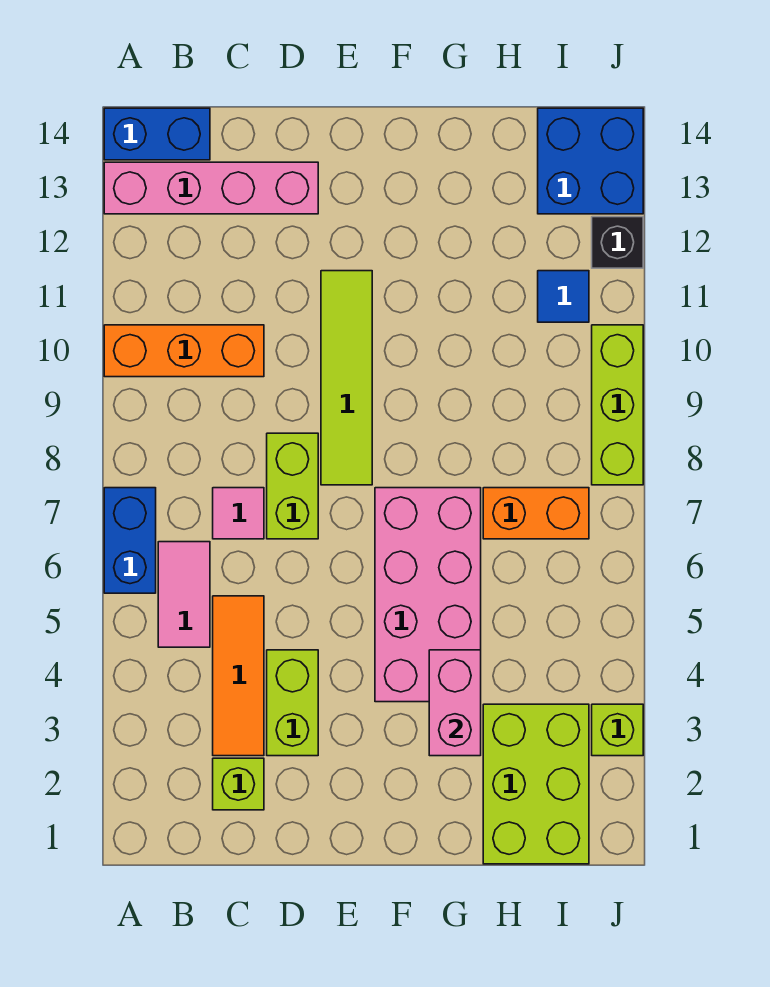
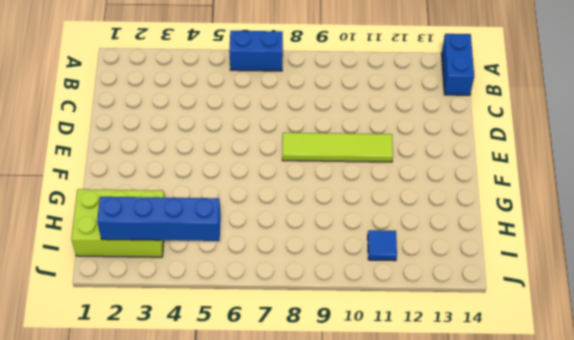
blue brick I2:I5 level 2 -> none
none -> orange brick A10:C10 level 1
none -> pink brick A13:D13 level 1
none -> pink tile B5:B6 level 1

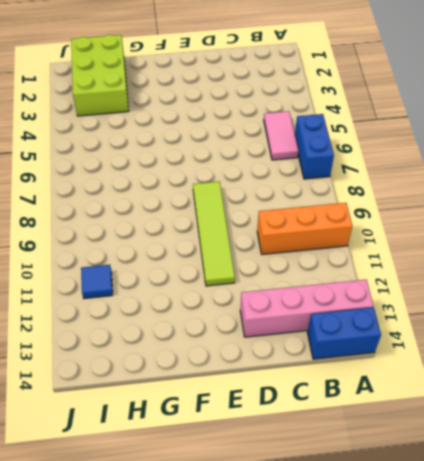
none -> lime brick C2 level 1
none -> orange tile C3:C5 level 1
none -> pink tile C7 level 1

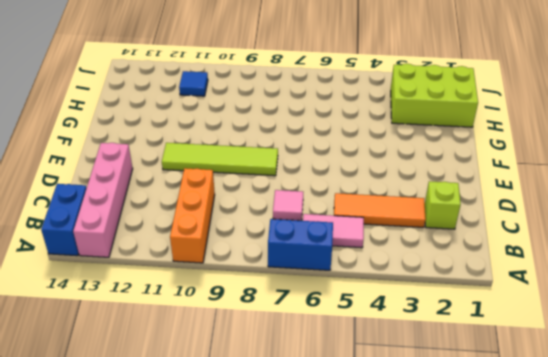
none -> lime brick D3:D4 level 1
none -> lime brick D7:D8 level 1
none -> pink brick F4:G7 level 1

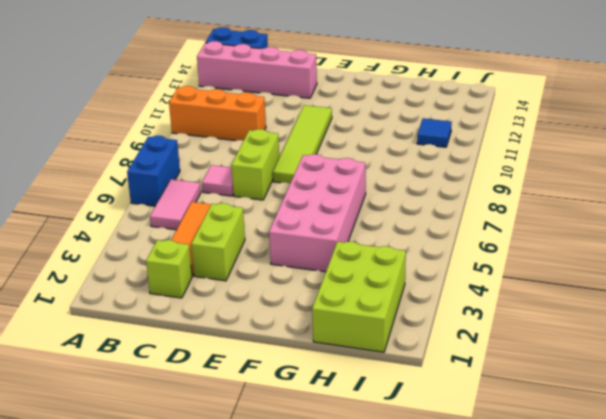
none -> orange brick H7:I7 level 1
none -> blue brick I13:J14 level 1
none -> lime brick J3 level 1

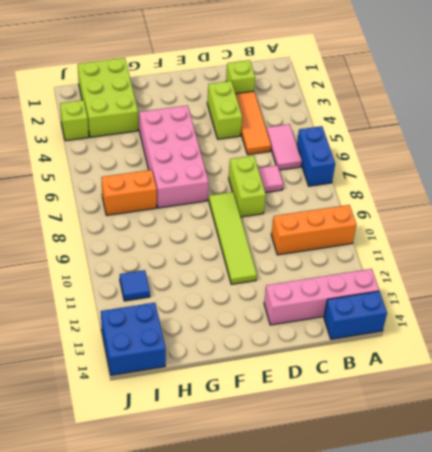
none -> lime brick J8:J10 level 1
none -> black brick J12 level 1
none -> pink brick G3:G4 level 2

